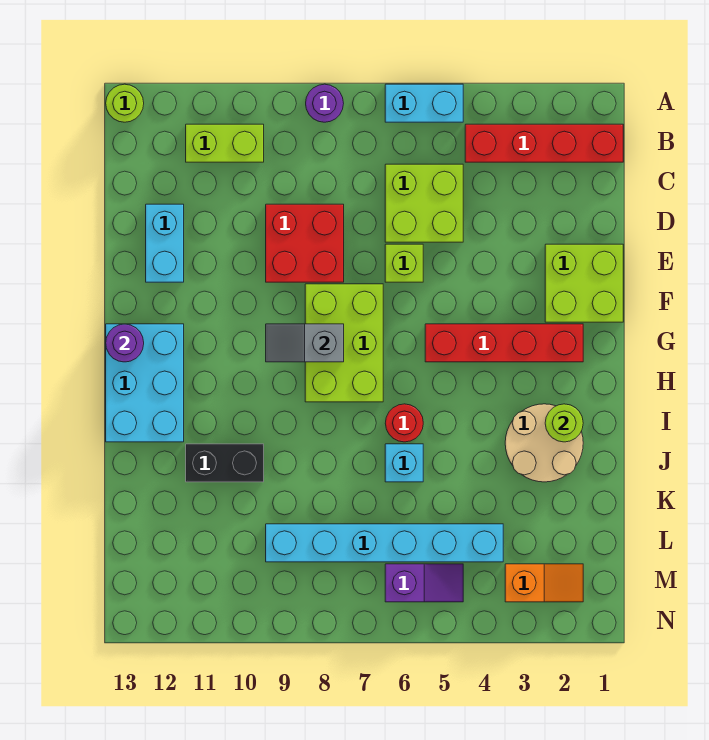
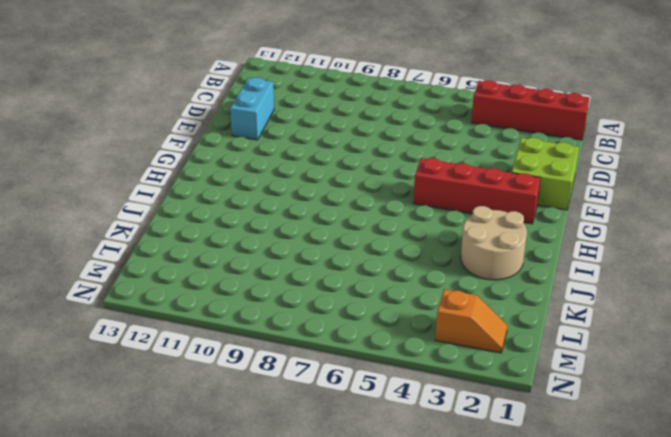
none -> cyan brick A5:A6 level 1
none -> purple round brick A8 level 1
none -> lime round brick A13 level 1

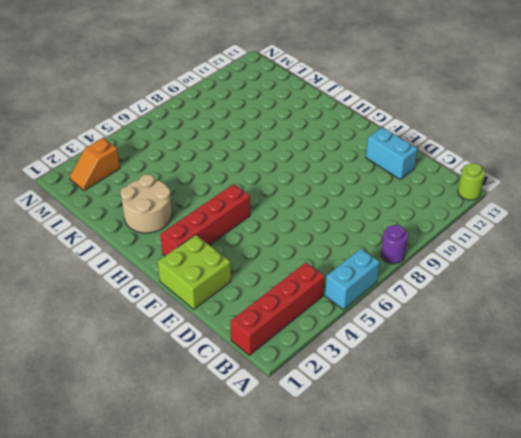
none -> lime brick B10:B11 level 1
none -> lime brick C5:D6 level 1
none -> red brick D8:E9 level 1

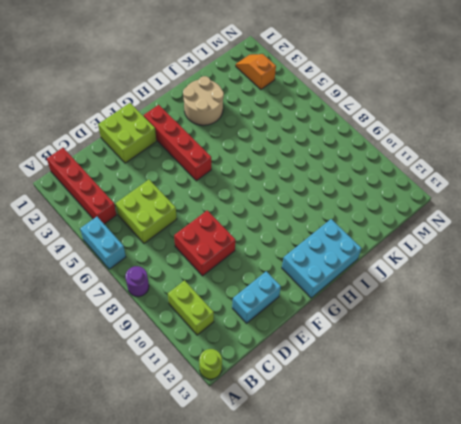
none -> lime brick E6 level 1
none -> lime brick F7:H8 level 1
none -> red round brick I6 level 1

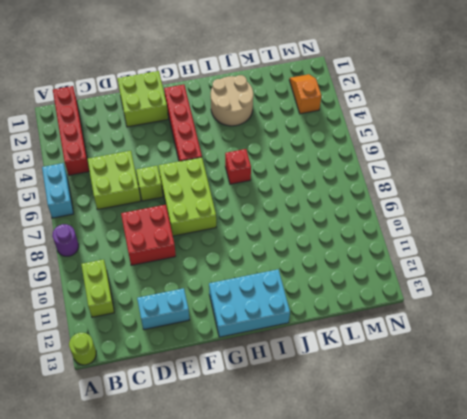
lime brick F6:G8 level 1 -> lime brick F7:H8 level 1
red brick I6 level 1 -> red round brick I6 level 1
none -> cyan brick J6 level 1
none -> black brick J10:J11 level 1
none -> cyan brick L4:L9 level 1

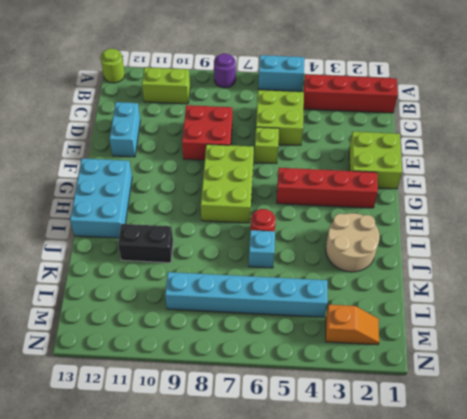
none -> purple slope M5:M6 level 1 top 6
none -> grey slope G8:G9 level 2 top 8
none -> purple round brick G13 level 2

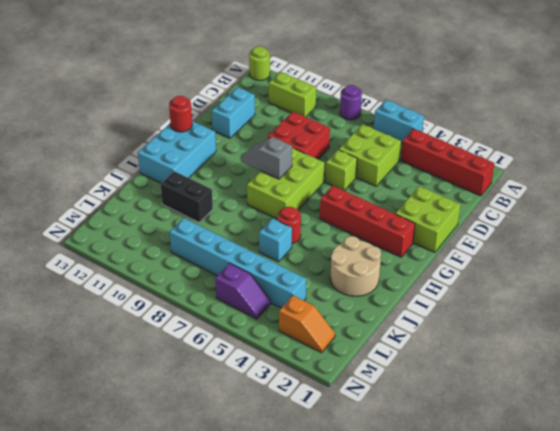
red round brick G13 level 2 -> purple round brick G13 level 2
none -> lime round brick I2 level 2

